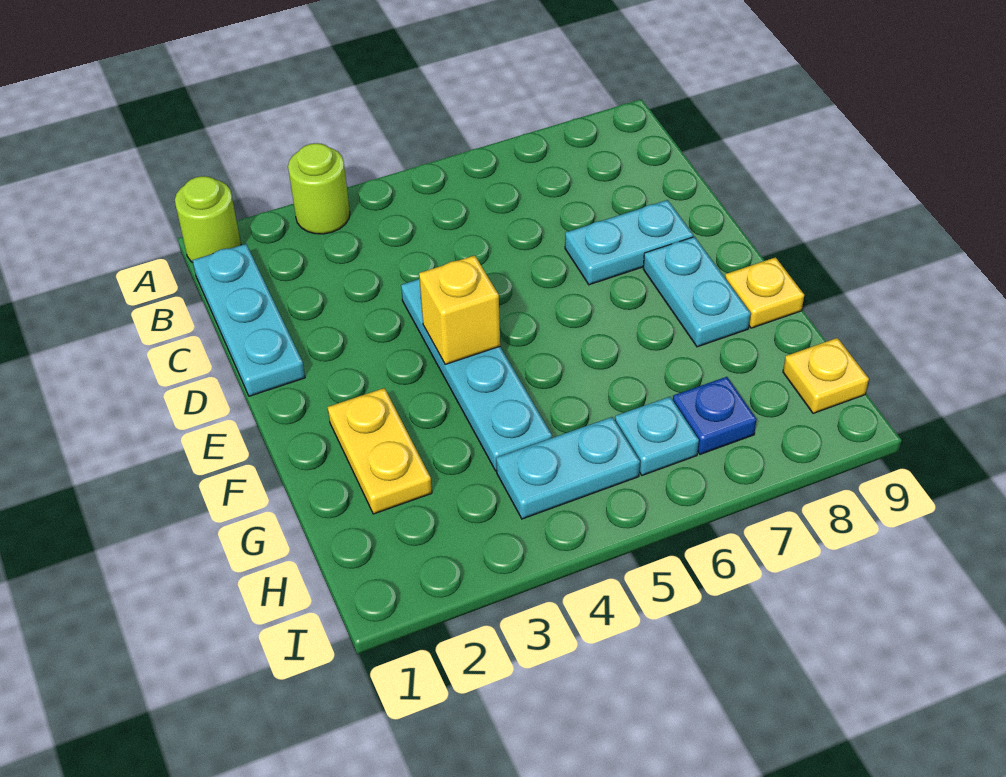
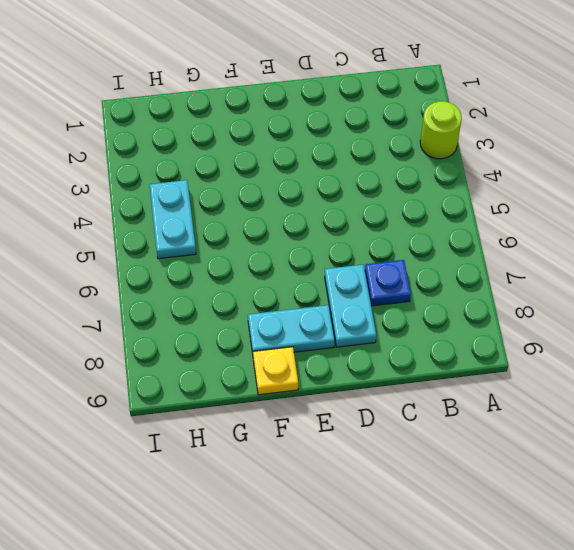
blue plate C7 level 1 -> blue plate H7 level 1
none -> lime round brick A1 level 1
none -> cyan plate B1:D1 level 1
none -> cyan plate D4:G4 level 1

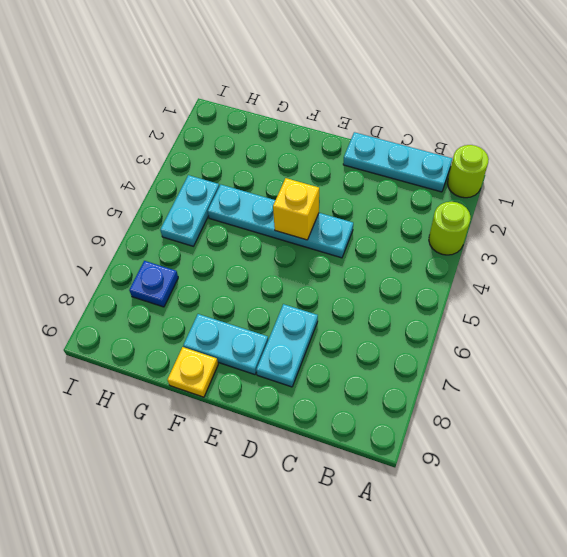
none -> yellow plate F2:G2 level 1
none -> cyan plate H6 level 1
none -> yellow plate H9 level 1

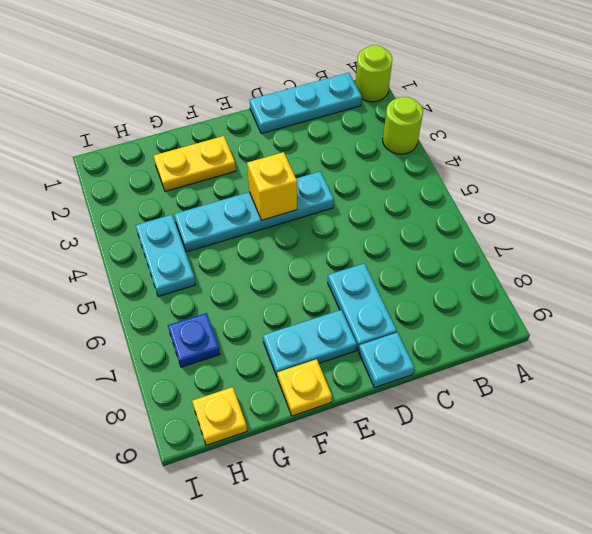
cyan plate D9 level 1 -> cyan plate H6 level 1

